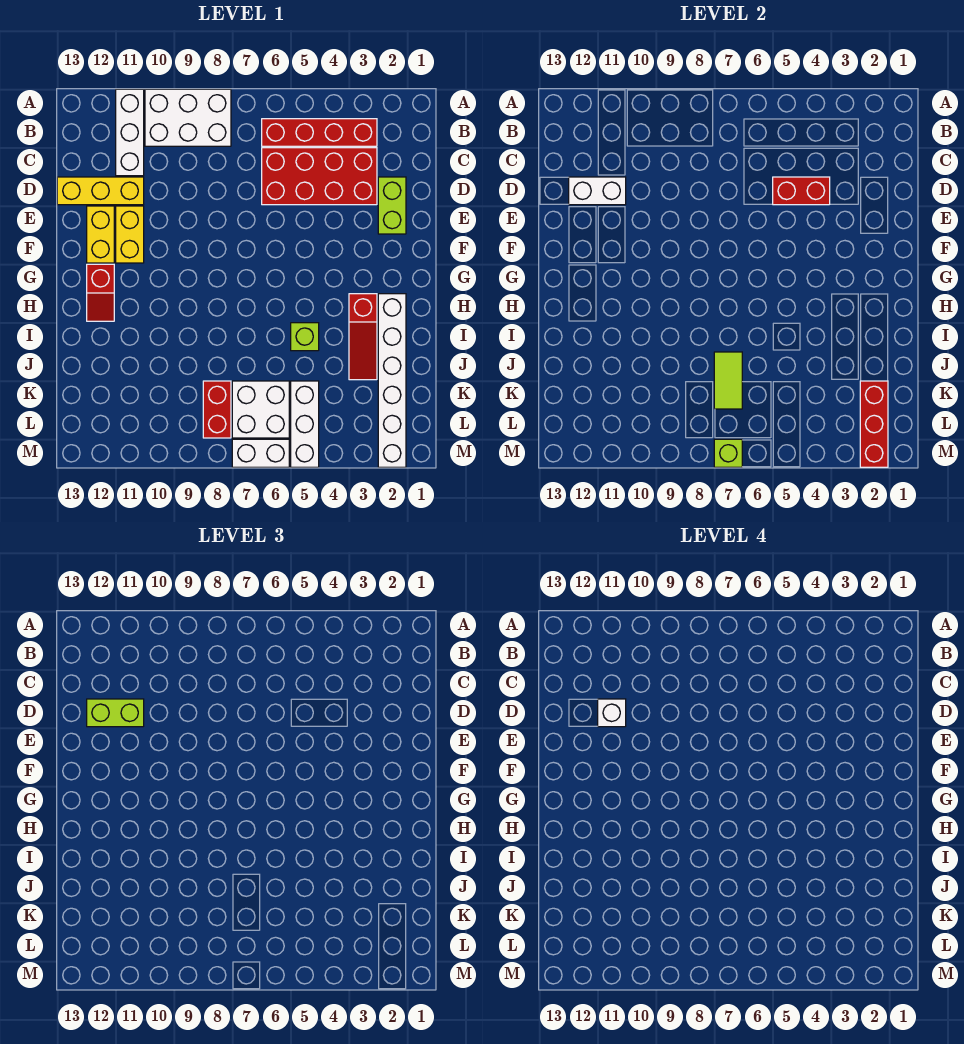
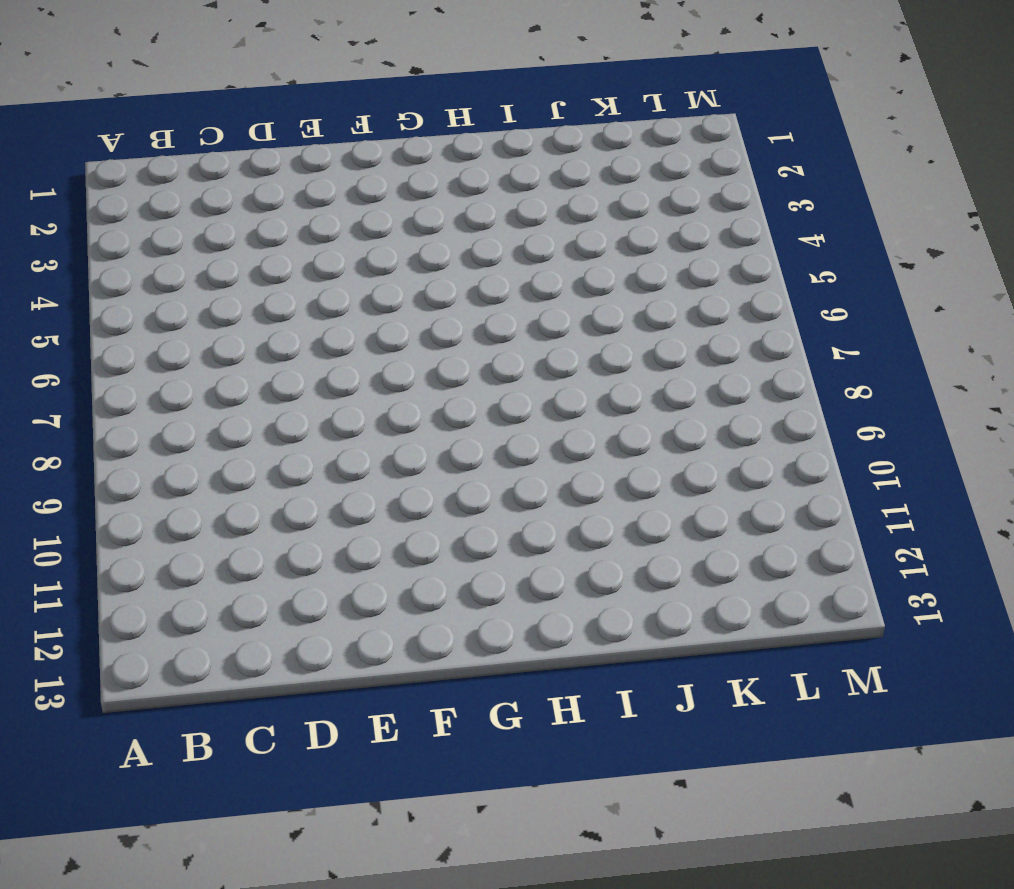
none -> white brick A8:B10 level 1
none -> white brick A11:C11 level 1
none -> red brick B3:B6 level 1

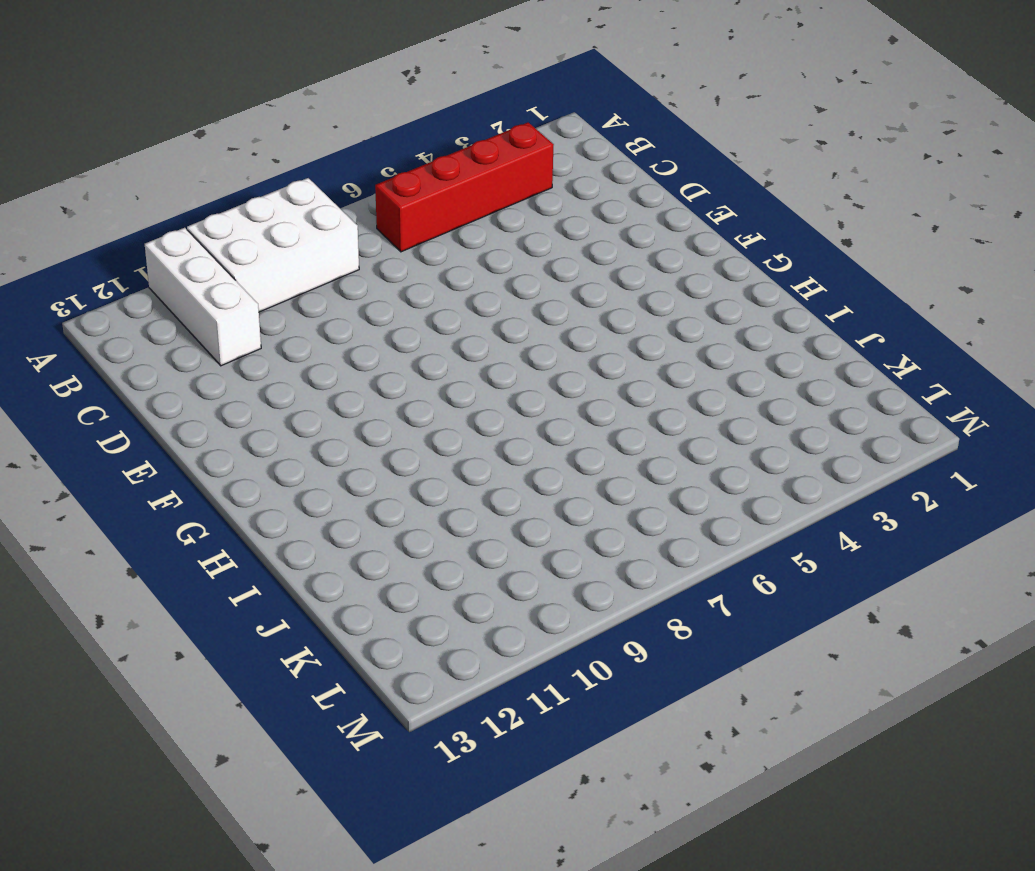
none -> red brick C3:D6 level 1
none -> lime brick D2:E2 level 1
none -> yellow brick D11:D13 level 1

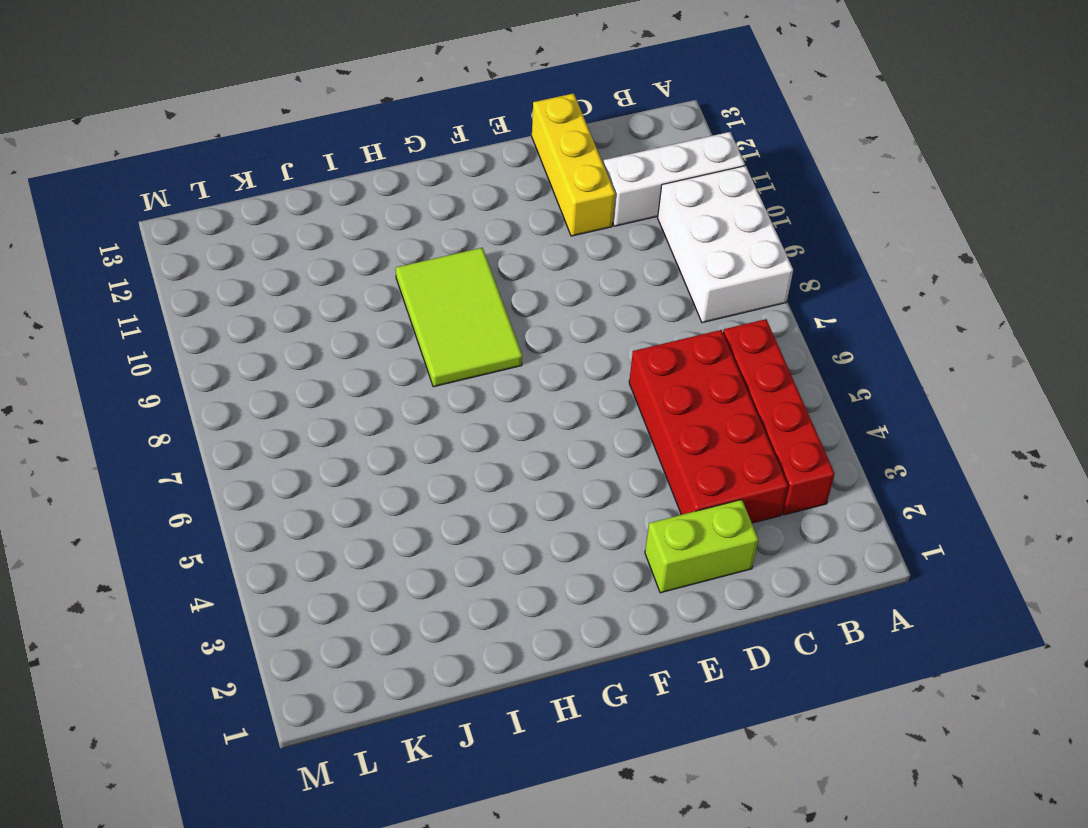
lime tile G8:H10 level 1 -> none
none -> yellow brick E11:F11 level 1
none -> yellow brick E12:F12 level 1
none -> red slope G12:H12 level 1 top G

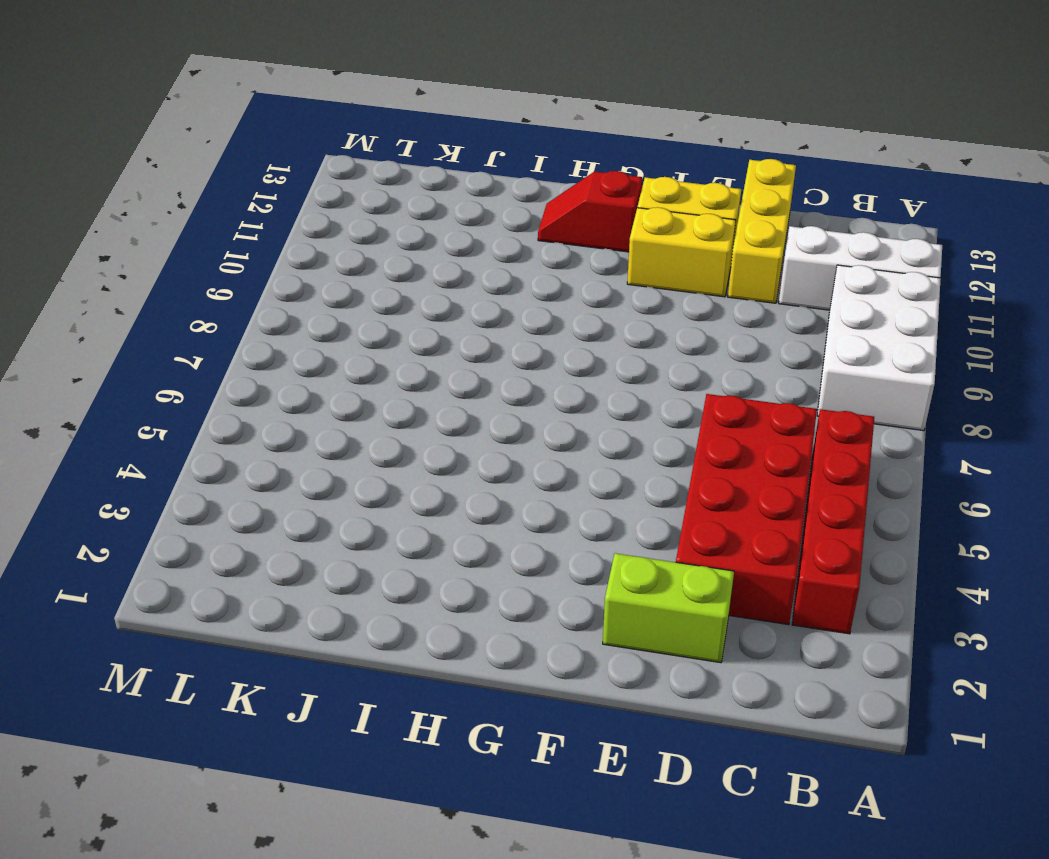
none -> white brick H2:M2 level 1
none -> red slope H3:J3 level 1 top H
none -> lime brick I5 level 1

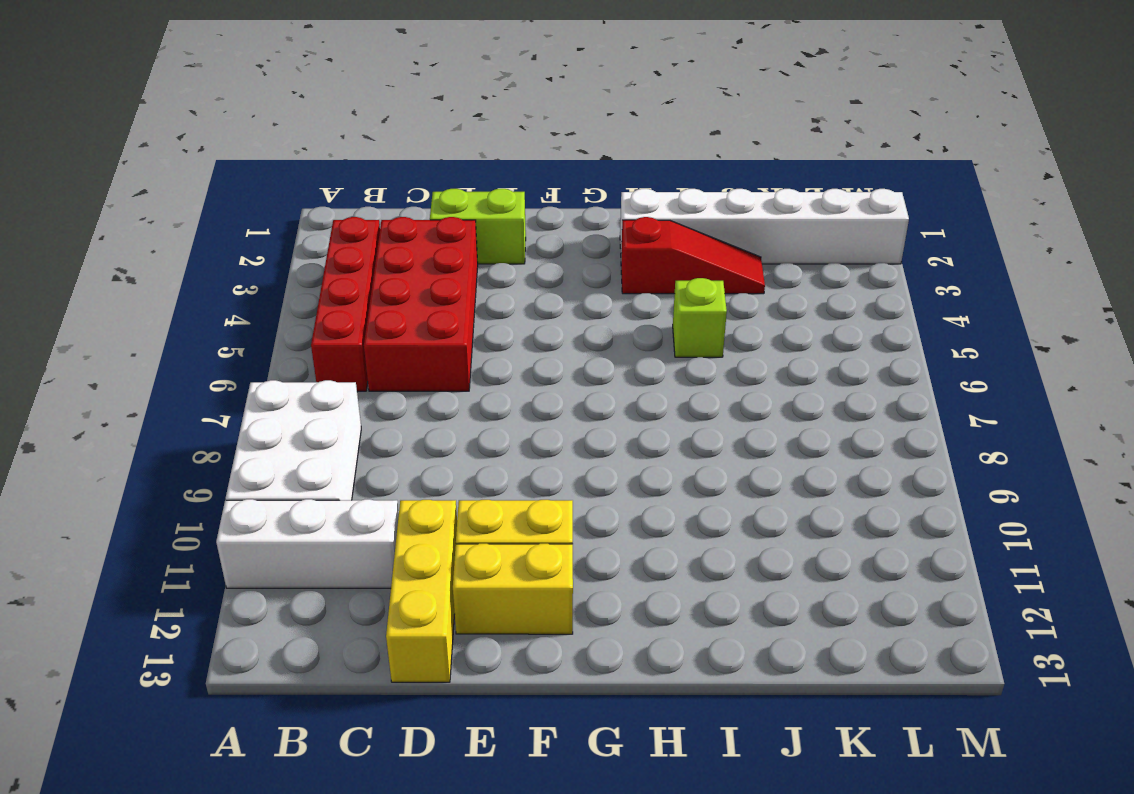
none -> red slope G12:H12 level 1 top G
none -> white brick K5:M5 level 1
none -> white brick K6:L7 level 1

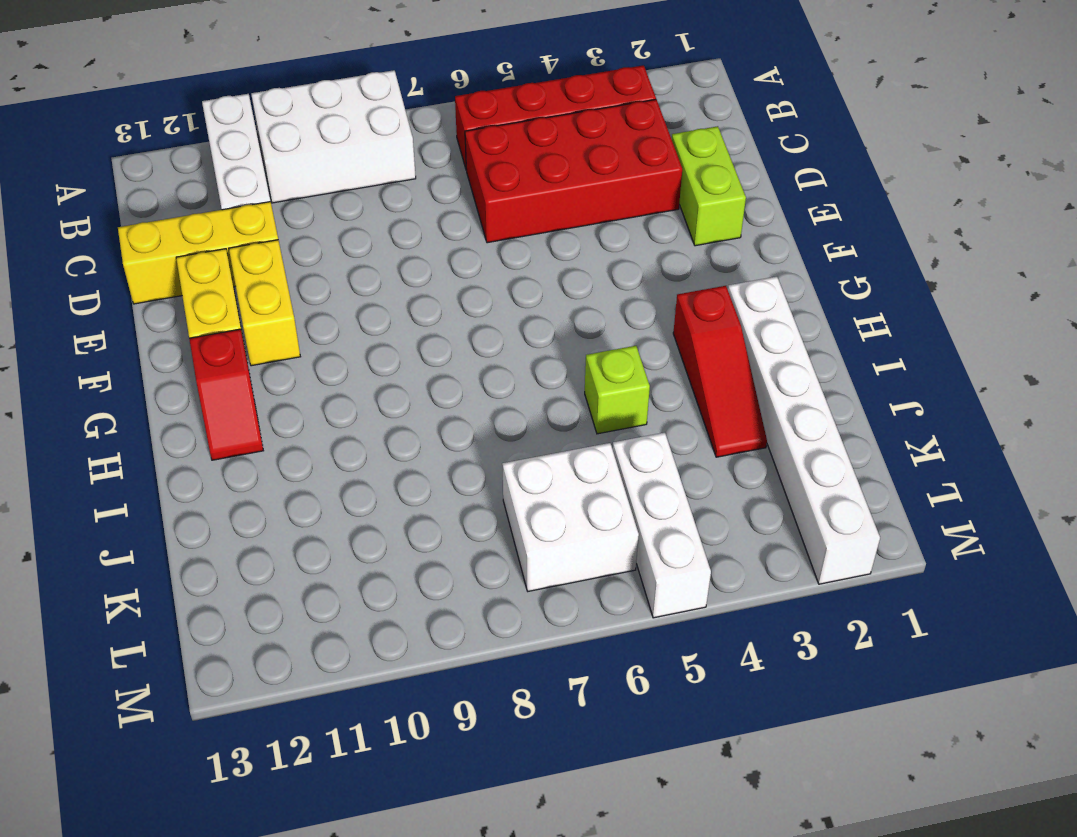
none -> red brick K8:L8 level 1
none -> white brick M6:M7 level 1
none -> red brick D4:D5 level 2

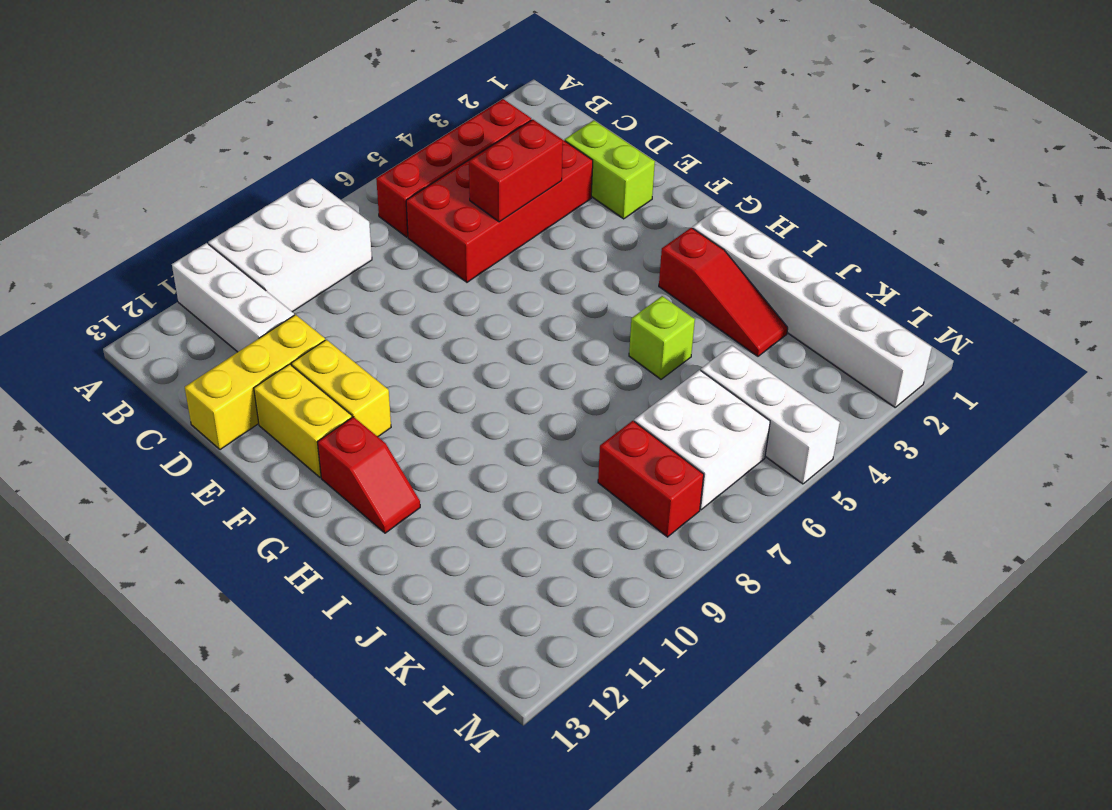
none -> white brick M6:M7 level 1
none -> white brick D11:D12 level 2
none -> lime tile J7:K7 level 2

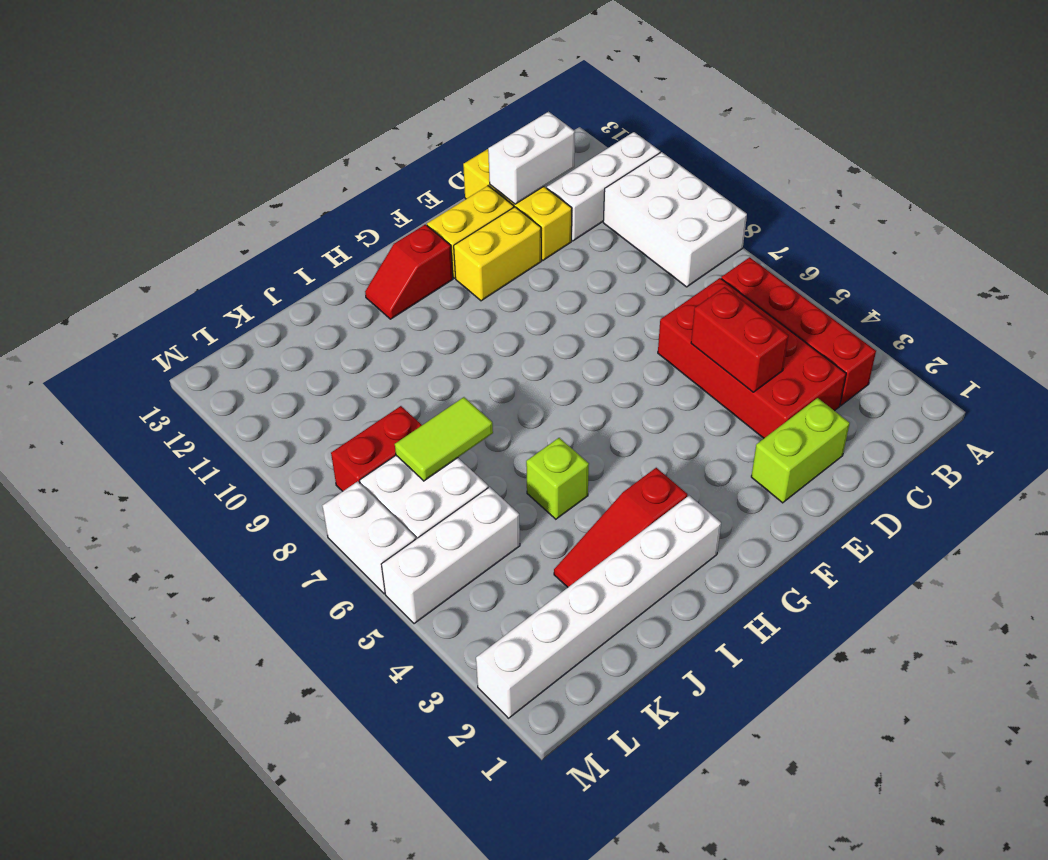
white brick C12:D12 level 2 -> white brick D11:D12 level 2
none -> red brick K2:M2 level 2
none -> lime brick M7 level 2
none -> lime brick D11:D12 level 3

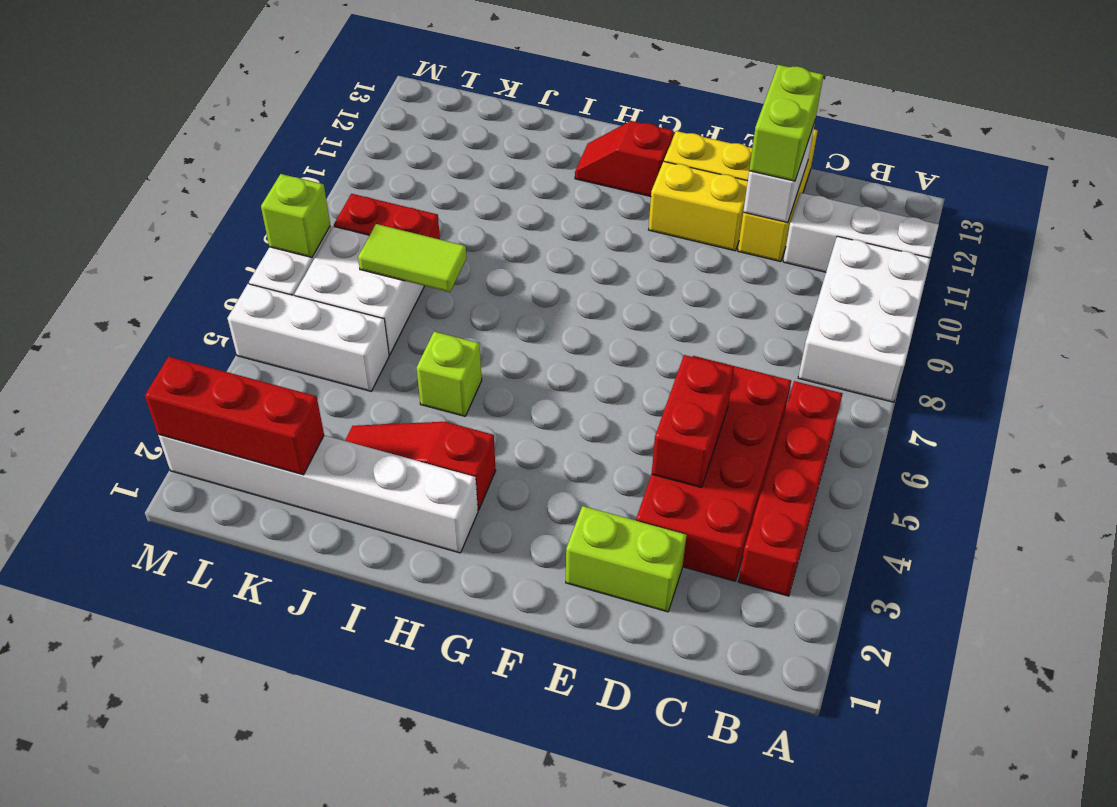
none -> white brick D11 level 4

